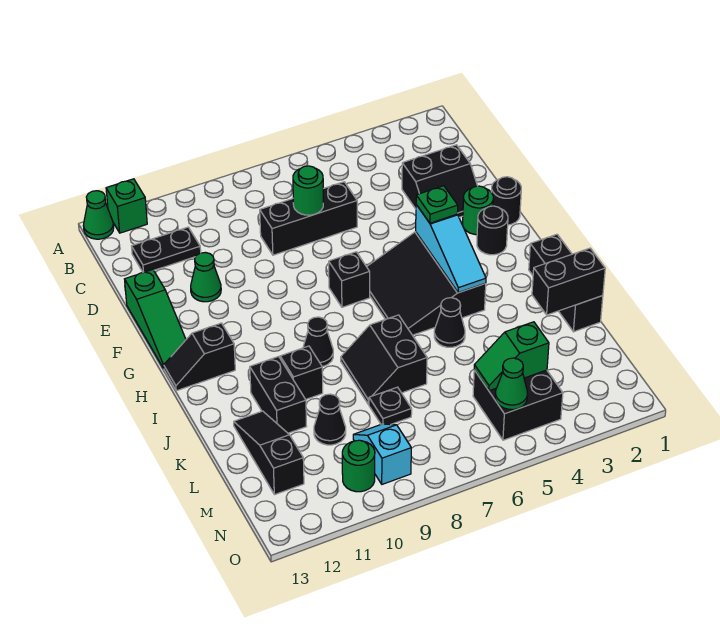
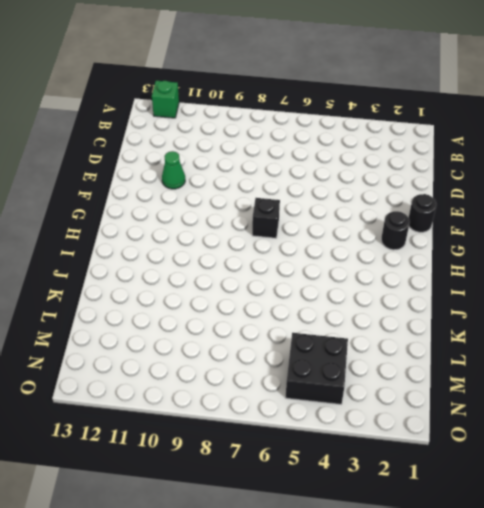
none -> green cone A13 level 1
none -> black plate C11:C12 level 1
none -> black slope D2:E3 level 1 top D
none -> black brick D6:D8 level 1

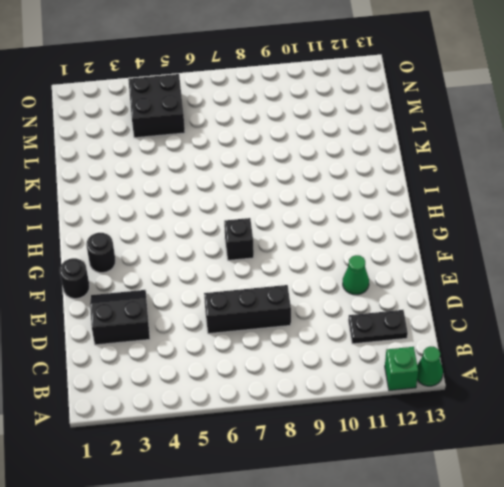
none -> green slope E13:G13 level 1 top E
none -> green round brick F2 level 1
none -> black slope G4:I6 level 1 top 4
none -> black slope H12:H13 level 1 top 12

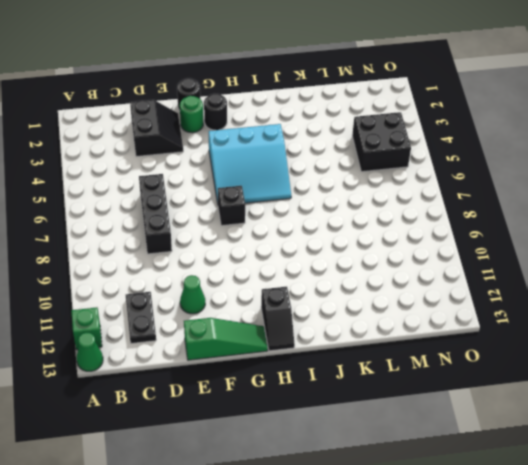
cyan slope G4:I6 level 1 top 4 -> black slope G4:I6 level 1 top 4
none -> black brick I1:K1 level 1
none -> black cone I9 level 1
none -> black cone J5 level 1
none -> black slope J7:K8 level 1 top 7

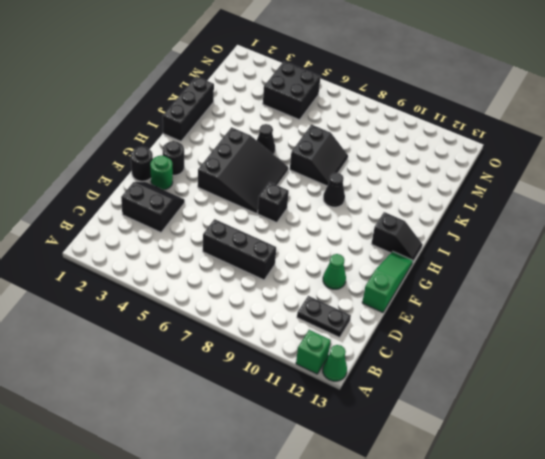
none -> black brick J10 level 1
none -> black brick J11:K11 level 1
none -> black slope K12:M12 level 1 top M
none -> black plate L8 level 1

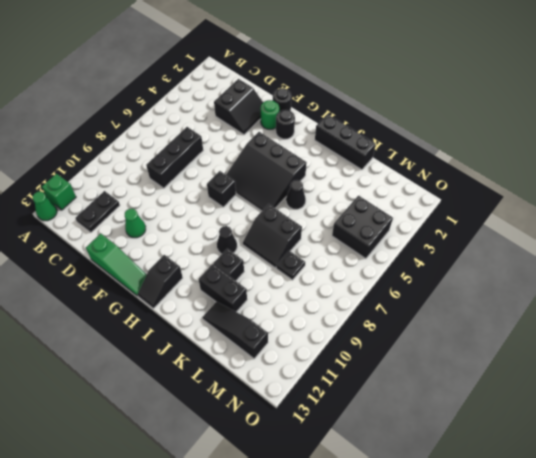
none -> black cone L10 level 1
none -> cyan slope M9:N9 level 1 top N
none -> green round brick N10 level 1
none -> green round brick D7 level 2

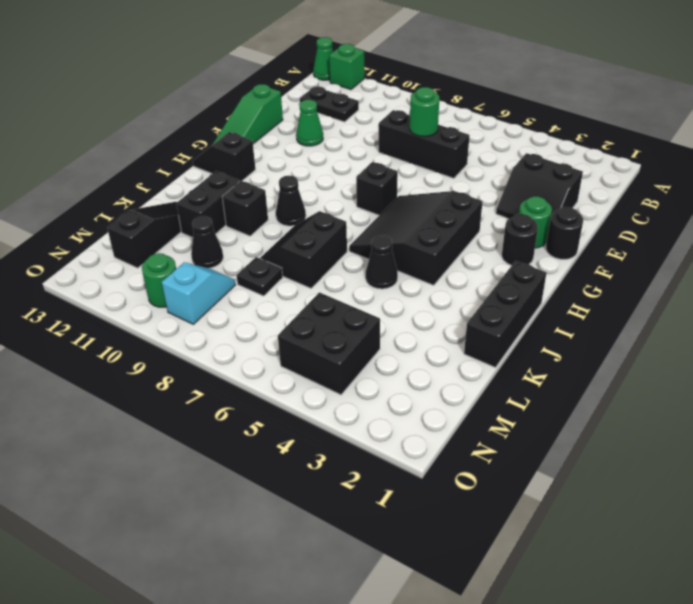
none -> cyan slope G4:I4 level 2 top G
none -> black brick K1:K2 level 2
none -> green slope M4:M5 level 2 top 4
none -> green cone N5 level 2

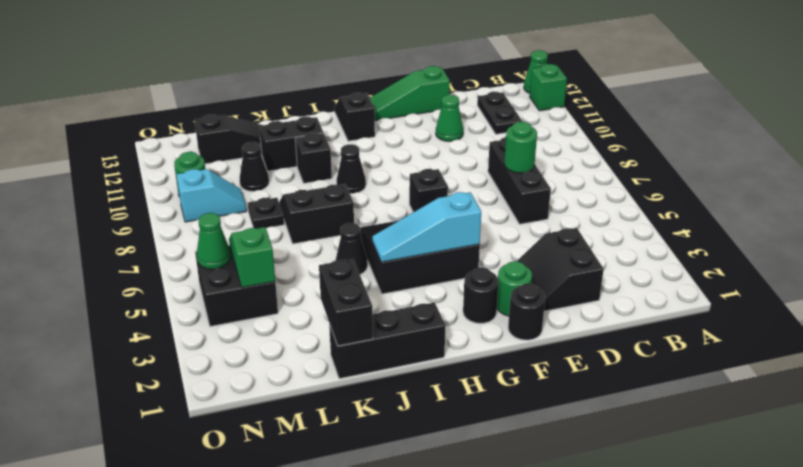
none -> green plate G4 level 3

